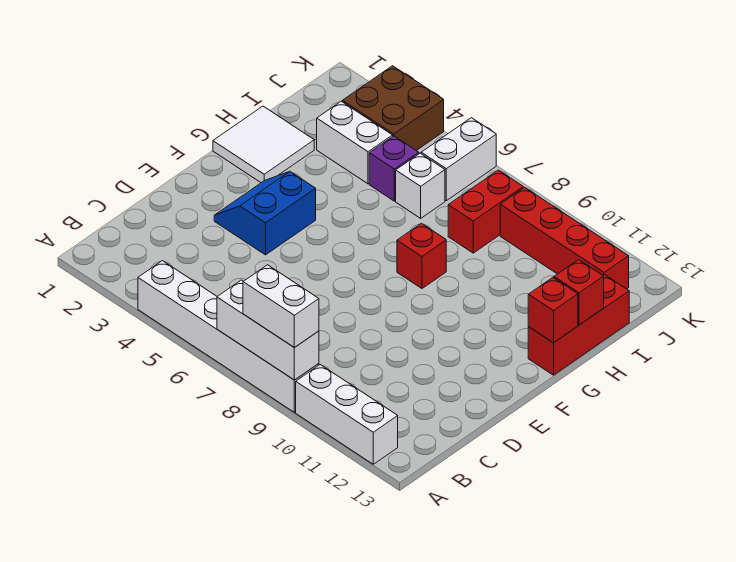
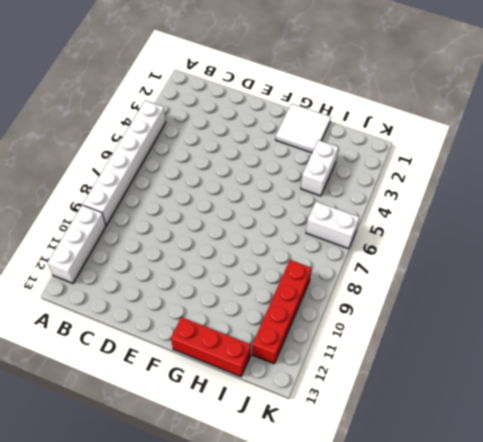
none -> blue slope E3:F4 level 1 top 4
none -> red brick G8 level 1
none -> purple brick I5 level 1

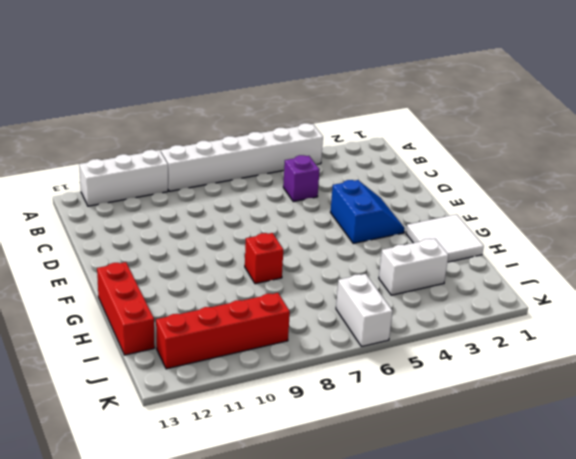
purple brick C5 level 1 -> purple brick I5 level 1
none -> white brick I6 level 1
none -> red brick I8:J8 level 1
none -> brown brick J3:K4 level 1

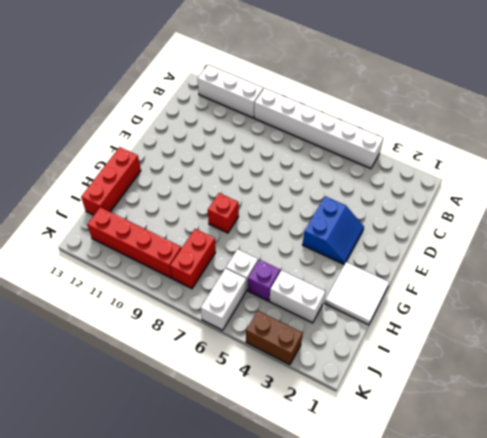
brown brick K3:K4 level 1 -> brown brick J3:K4 level 1
none -> white brick A7:A9 level 2
none -> red brick G13 level 2
none -> red brick H13 level 2

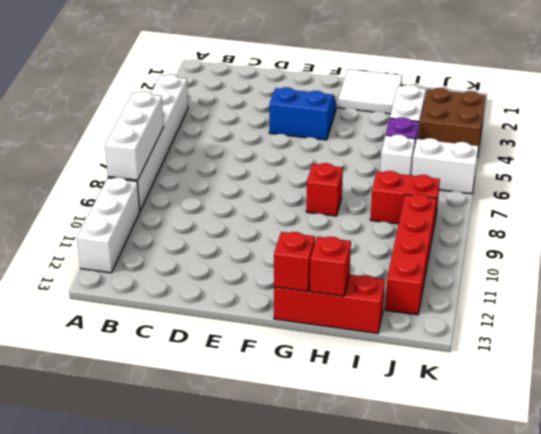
none -> white brick A8:A9 level 3

